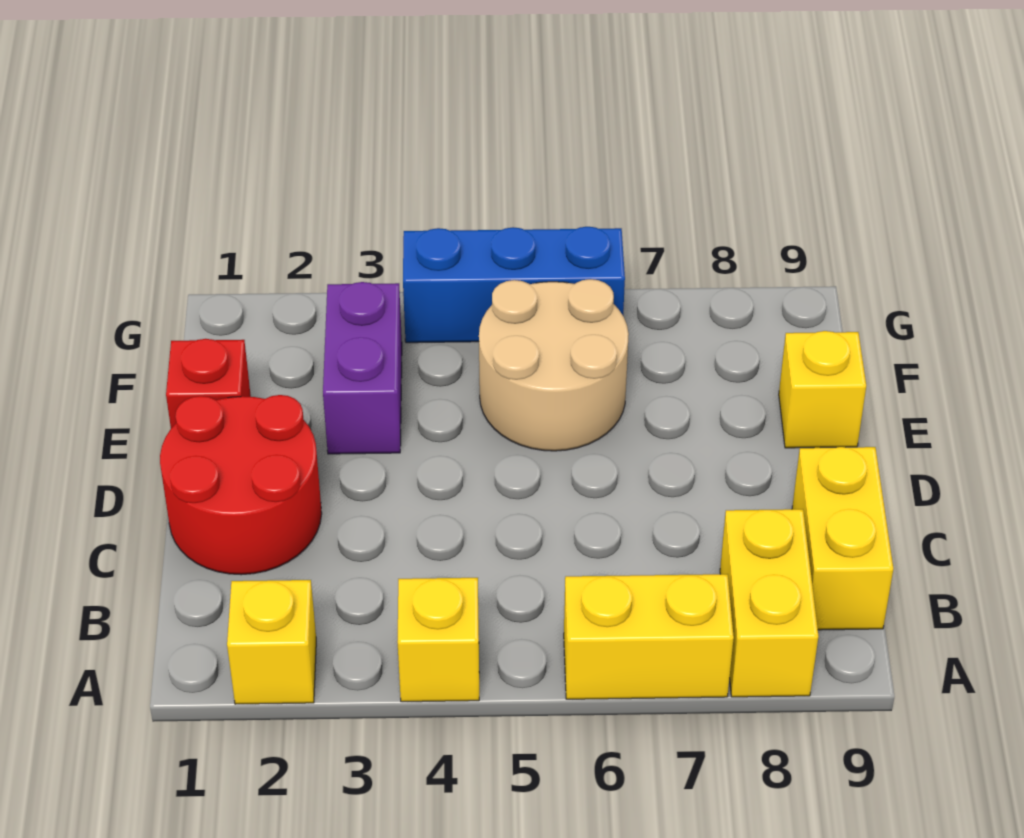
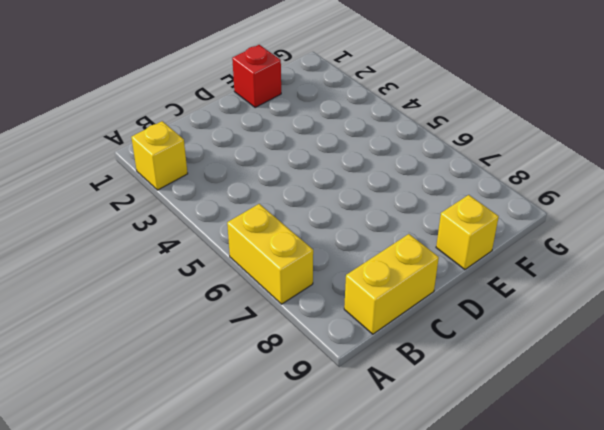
none -> yellow brick A4 level 1
none -> yellow brick A8:B8 level 1

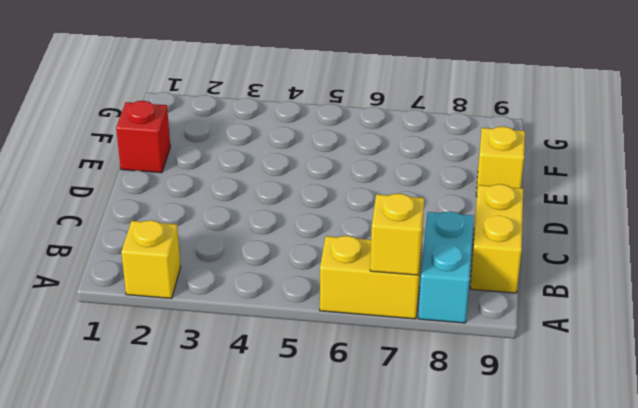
yellow brick A7 level 2 -> yellow brick A4 level 1
cyan brick A8:B8 level 1 -> yellow brick A8:B8 level 1
none -> red round brick C1:D2 level 1
none -> purple brick E3:F3 level 1

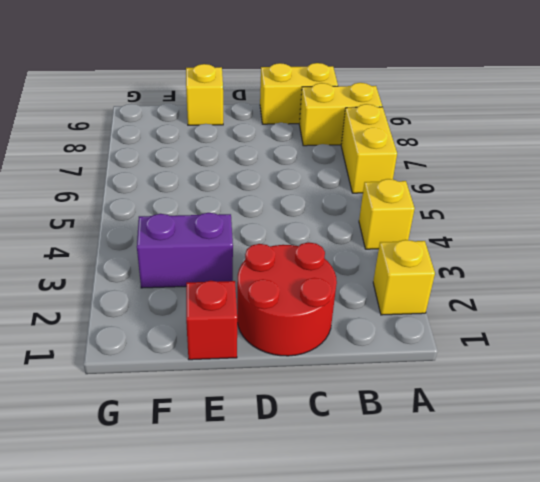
none -> tan round brick E5:F6 level 1
none -> blue brick G4:G6 level 1

